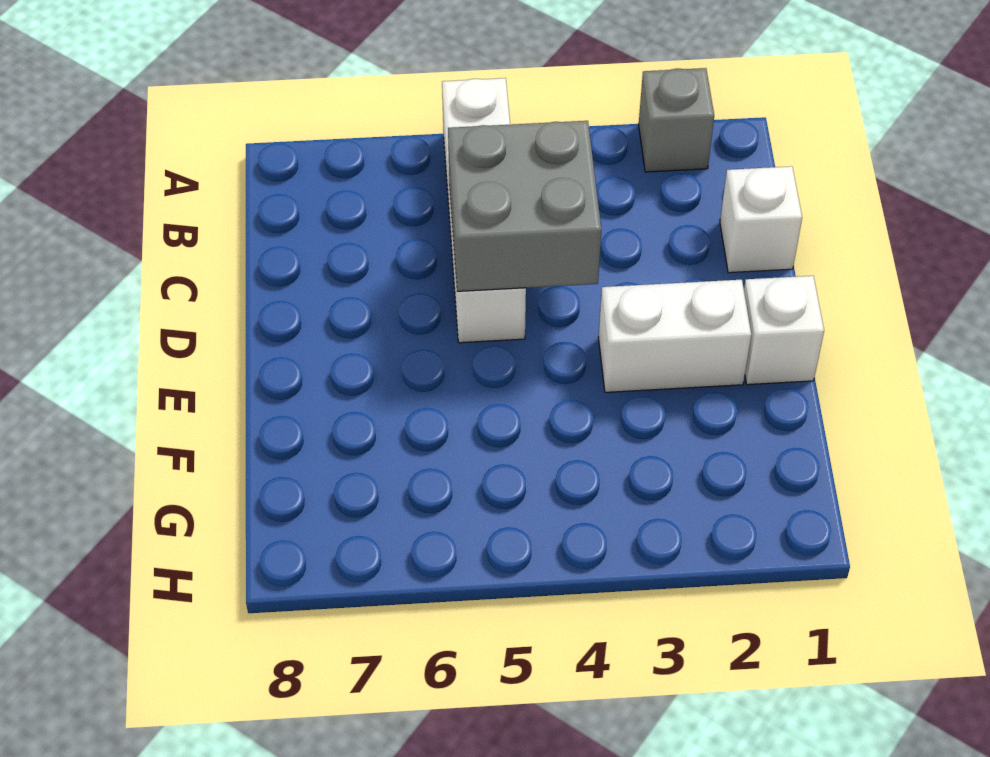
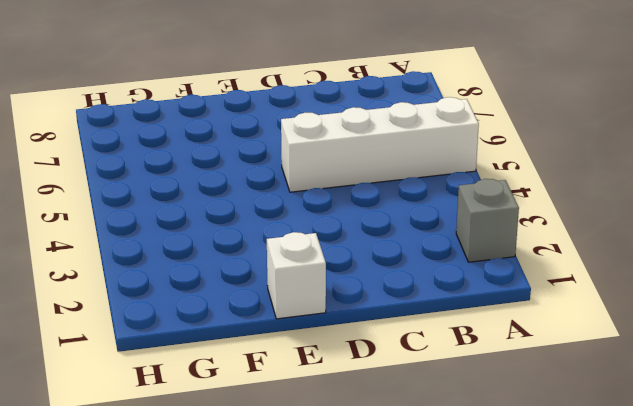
none -> white brick C1 level 1
none -> white brick E2:E3 level 1

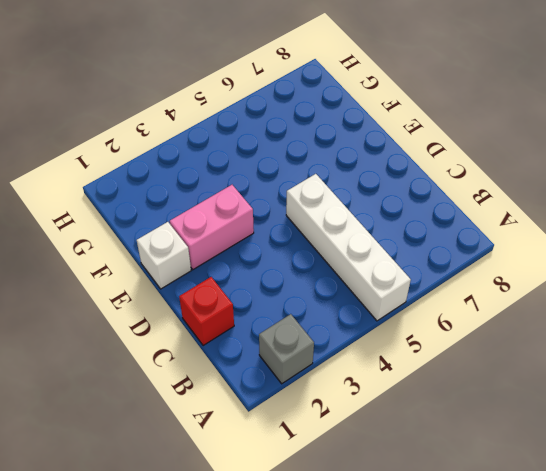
red brick C1 level 1 -> white brick C1 level 1
pink brick E2:E3 level 1 -> white brick E2:E3 level 1
none -> grey brick C4:D5 level 2

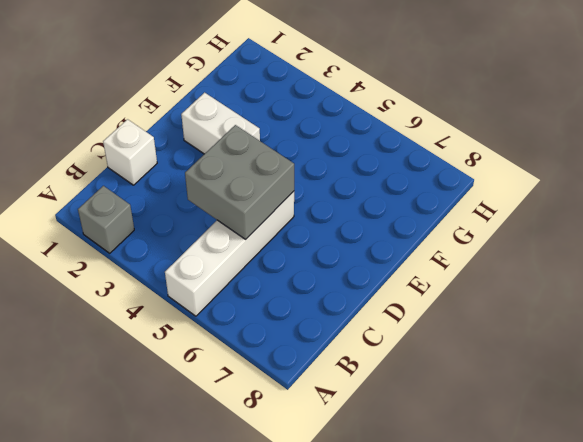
none -> white brick E1 level 1

